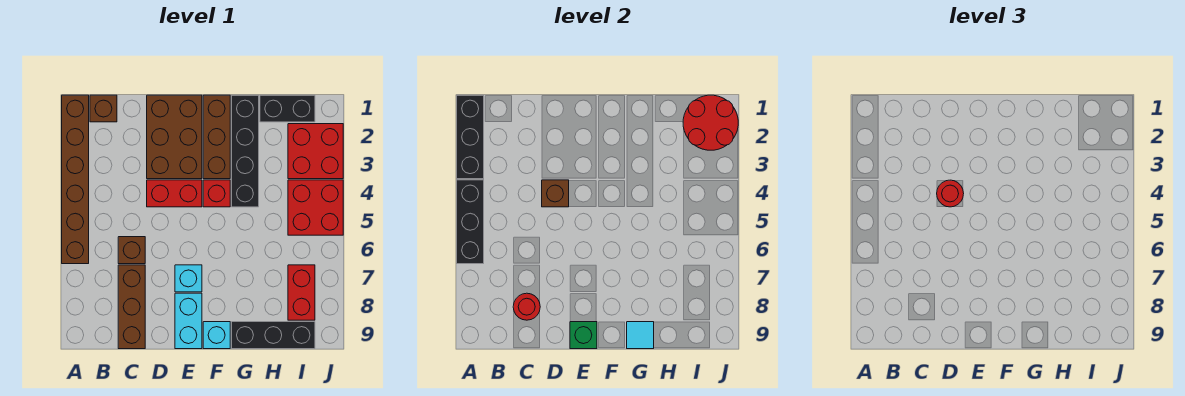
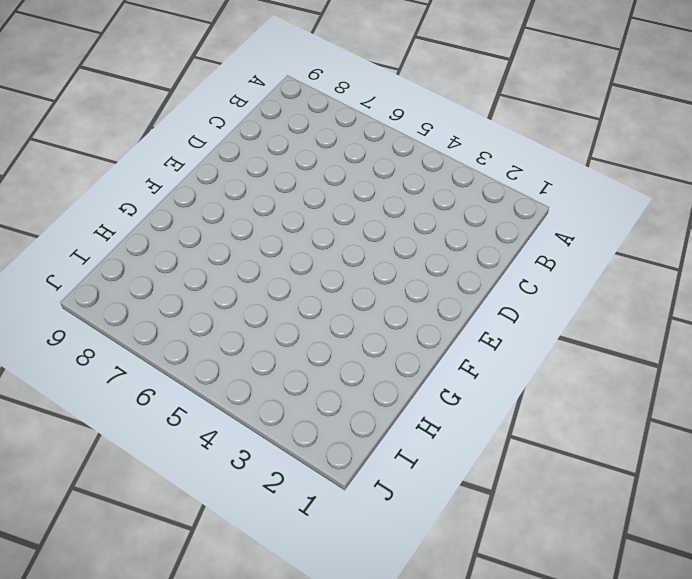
none -> brown brick A1:A6 level 1
none -> brown brick B1 level 1
none -> brown brick C6 level 1

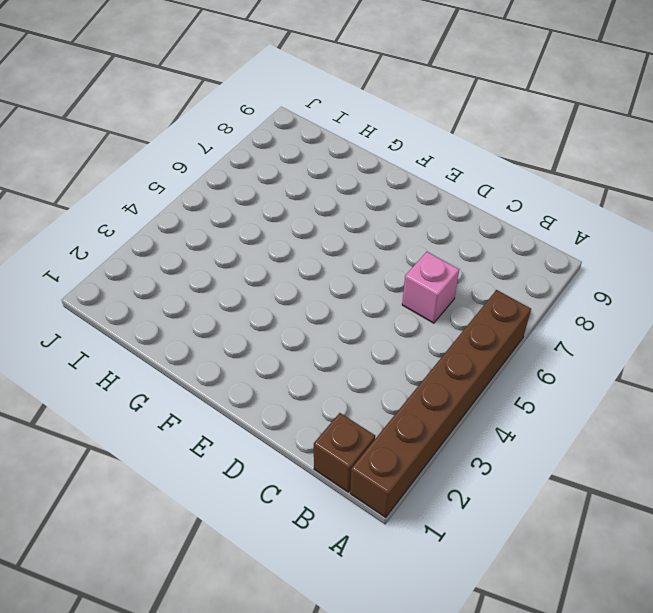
pink brick C6 level 1 -> brown brick C6 level 1
none -> brown brick C7:C9 level 1
none -> brown brick D1:E3 level 1
none -> red brick D4:E4 level 1

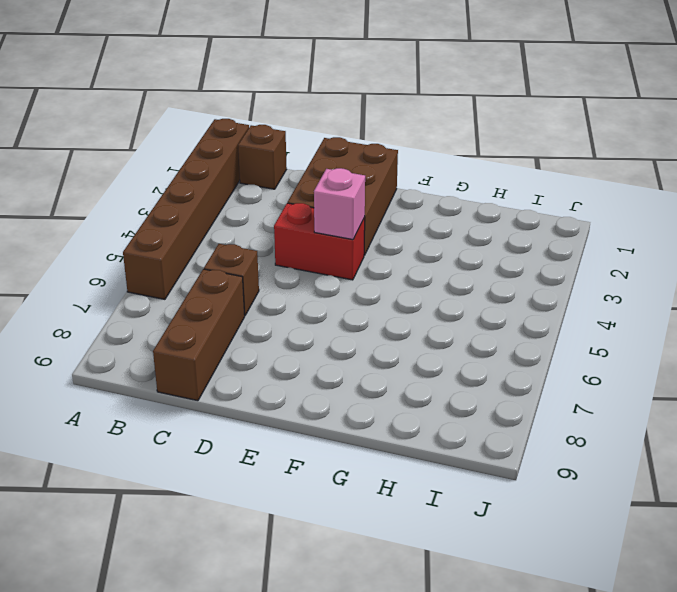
pink brick E4 level 2 -> none
none -> cyan brick E7 level 1
none -> cyan brick E8:E9 level 1
none -> brown brick F1:F3 level 1

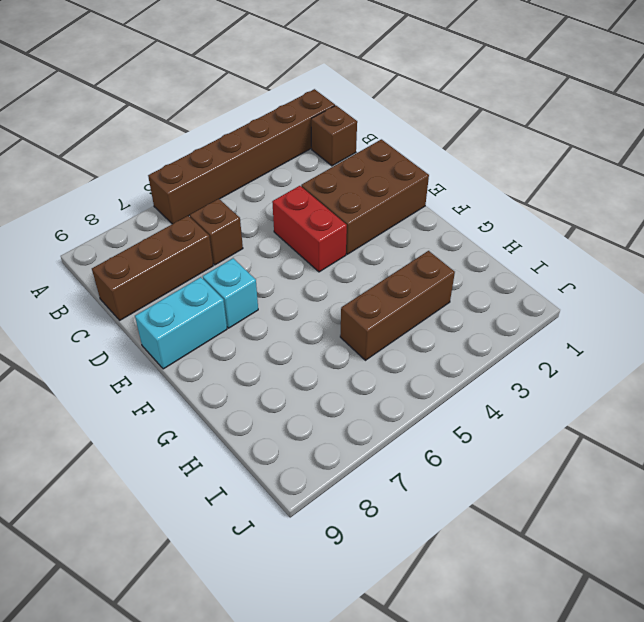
brown brick H3:H5 level 1 -> brown brick F1:F3 level 1
none -> red brick F4 level 1
none -> cyan brick F9 level 1
none -> black brick G1:G4 level 1

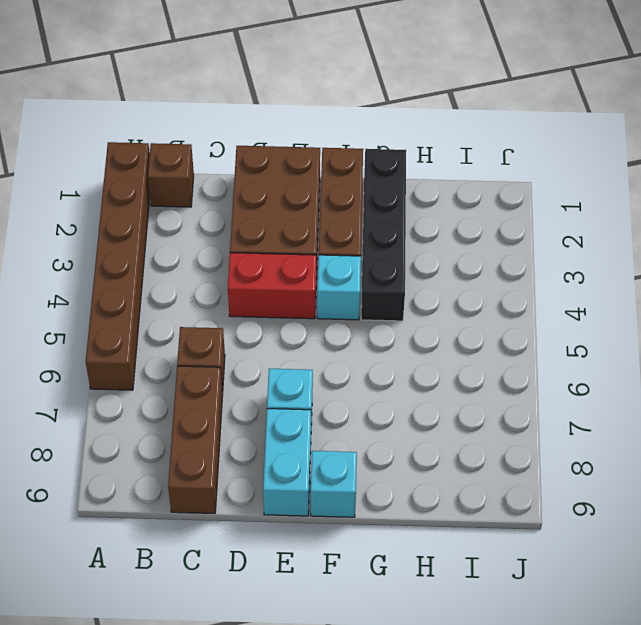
cyan brick F4 level 1 -> red brick F4 level 1
none -> black brick G9:I9 level 1
none -> black brick H1:I1 level 1
none -> red brick I2:J3 level 1

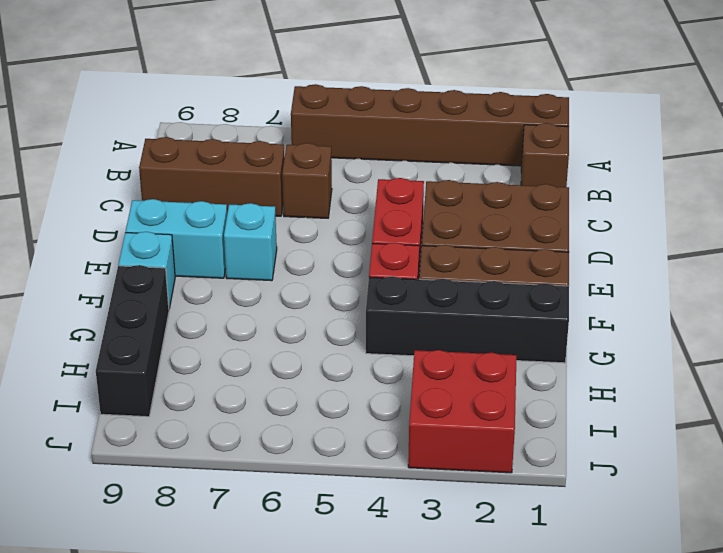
none -> black brick H1:I1 level 1
none -> red brick I4:J5 level 1
none -> red brick I7:I8 level 1

